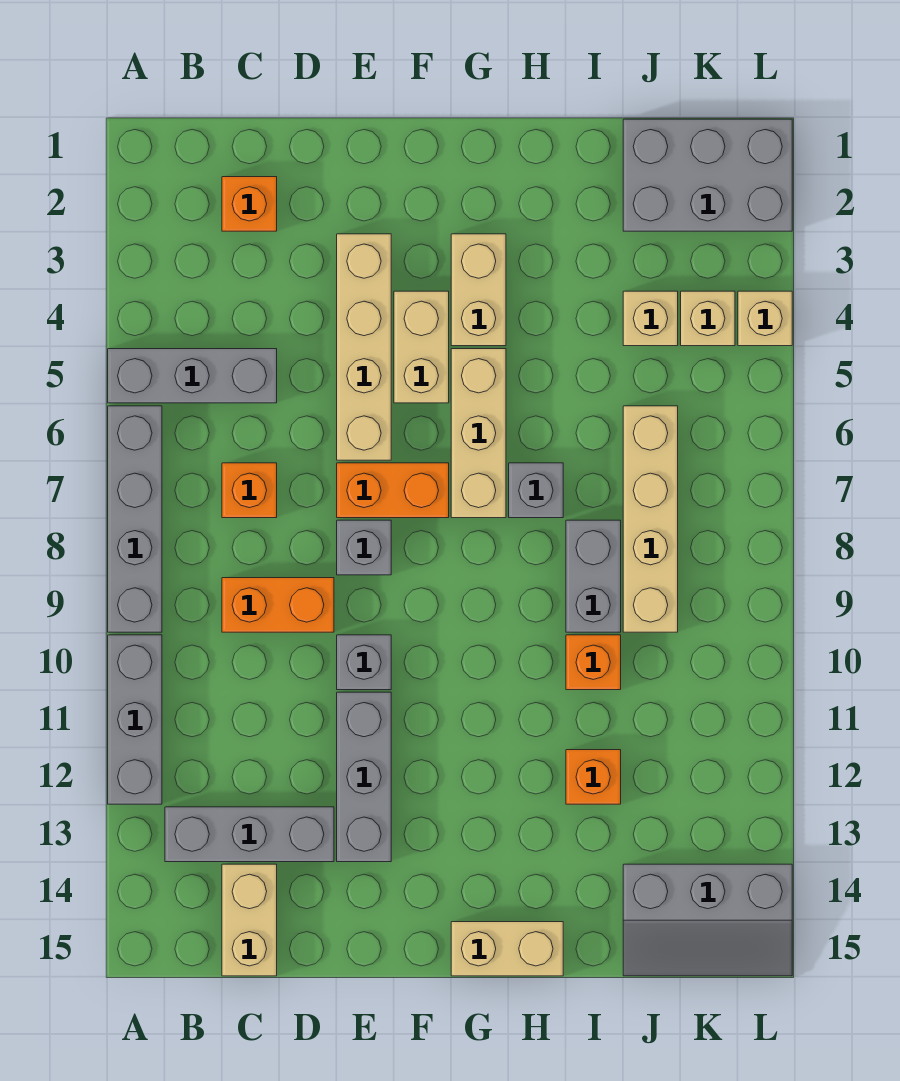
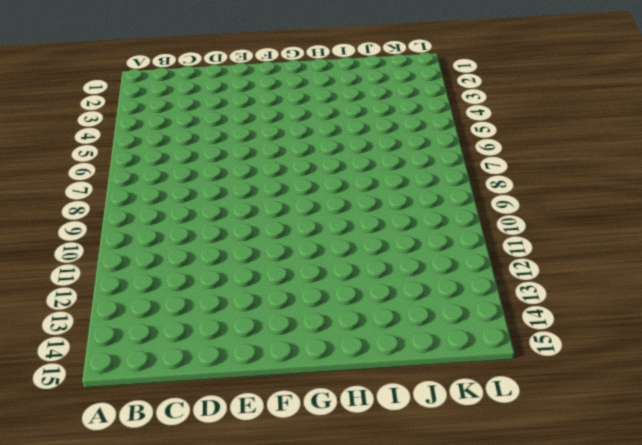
none -> grey brick A5:C5 level 1
none -> grey brick A6:A9 level 1
none -> grey brick A10:A12 level 1

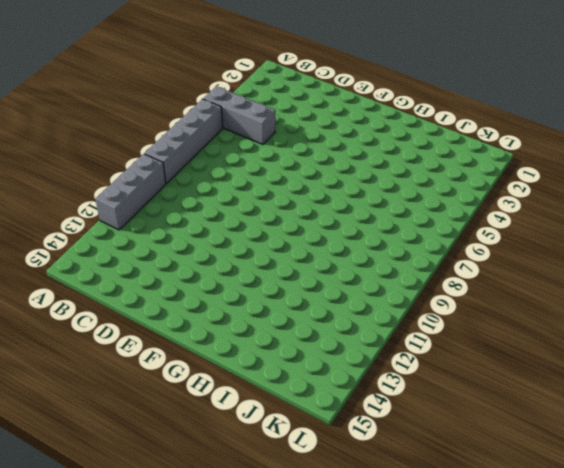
none -> grey brick B13:D13 level 1
none -> orange brick C2 level 1
none -> orange brick C7 level 1

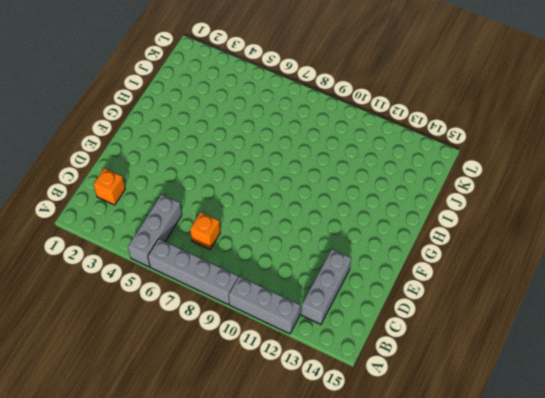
none -> orange brick C9:D9 level 1
none -> tan brick C14:C15 level 1
none -> tan brick E3:E6 level 1

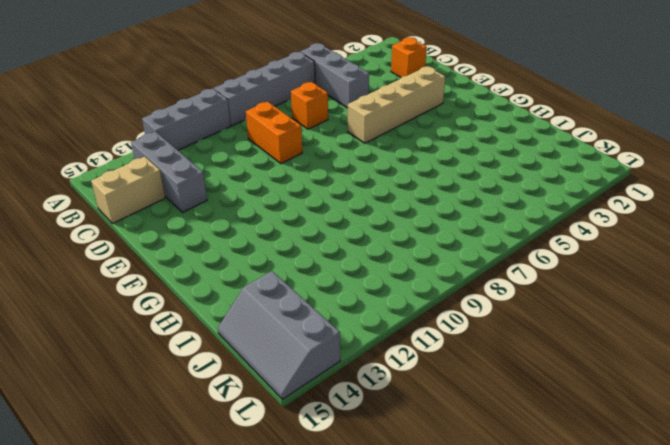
none -> orange brick E7:F7 level 1
none -> grey brick E8 level 1
none -> grey brick E10 level 1

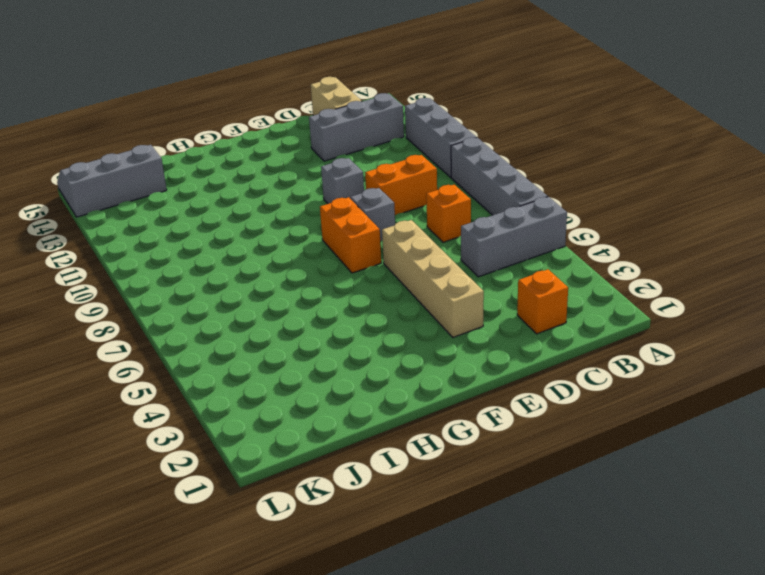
orange brick F7:F8 level 1 -> orange brick E7:F7 level 1
none -> grey brick E11:E13 level 1
none -> tan brick F4:F5 level 1
none -> tan brick G3:G4 level 1

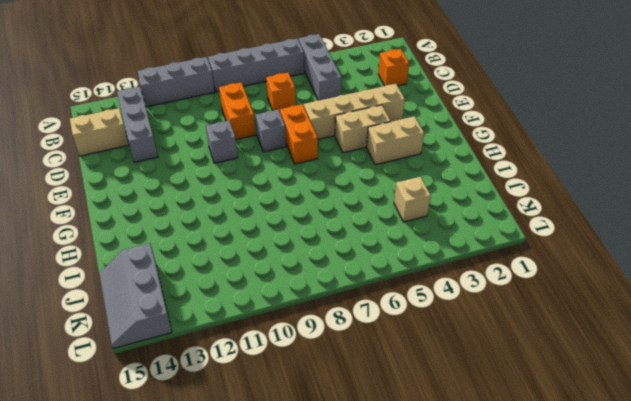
none -> grey brick E11:E13 level 1
none -> tan brick G5:G7 level 1
none -> tan brick G15:H15 level 1

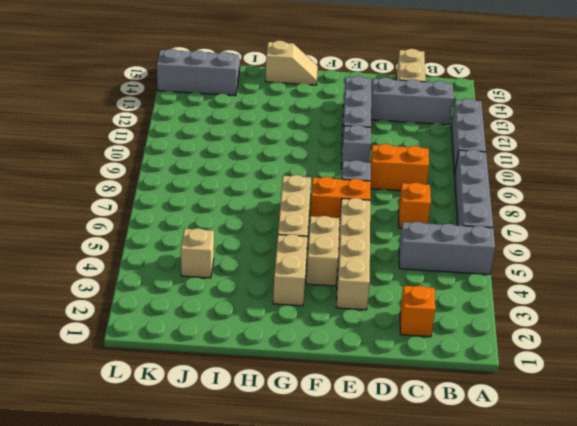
tan slope G15:H15 level 1 top H -> tan brick G15:H15 level 1
none -> grey brick H7 level 1
none -> grey brick I8:I9 level 1
none -> orange brick I10 level 1

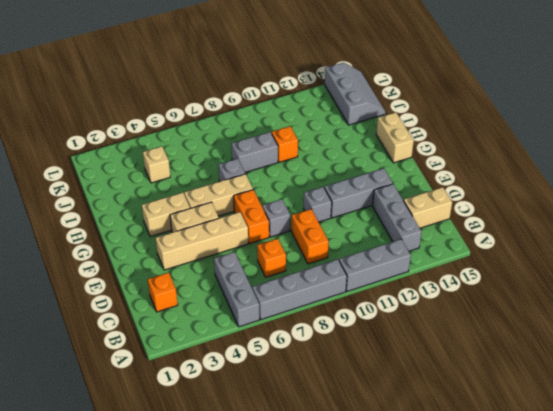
none -> orange brick I12 level 1
none -> grey brick J1:L2 level 1
none -> tan brick J6:J9 level 1

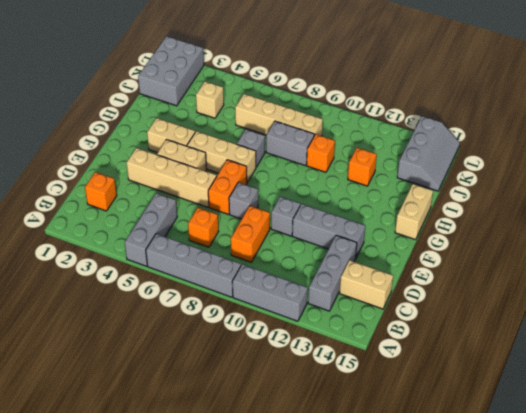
none -> tan brick K4 level 1
none -> tan brick L4 level 1

